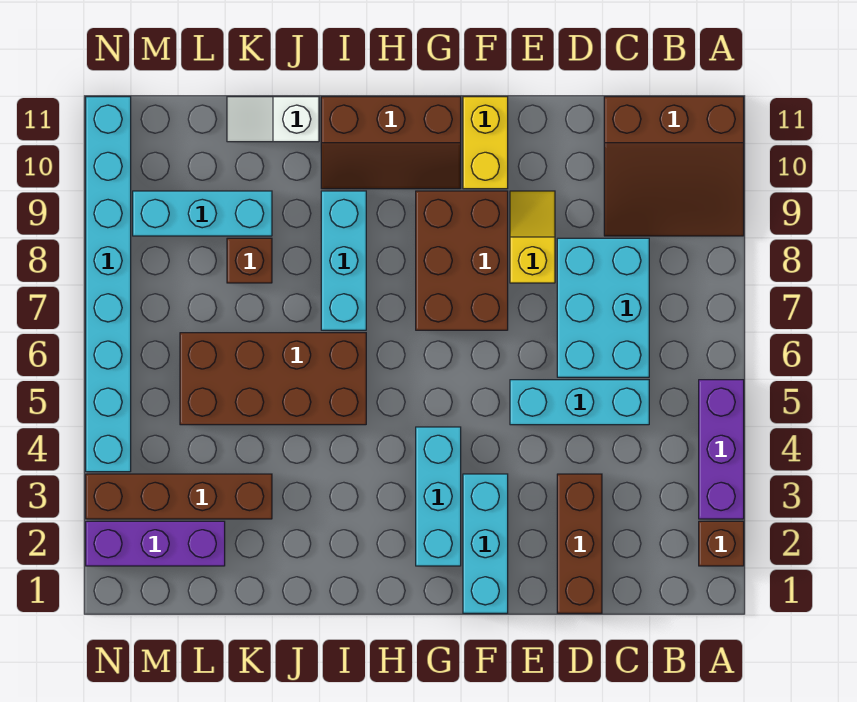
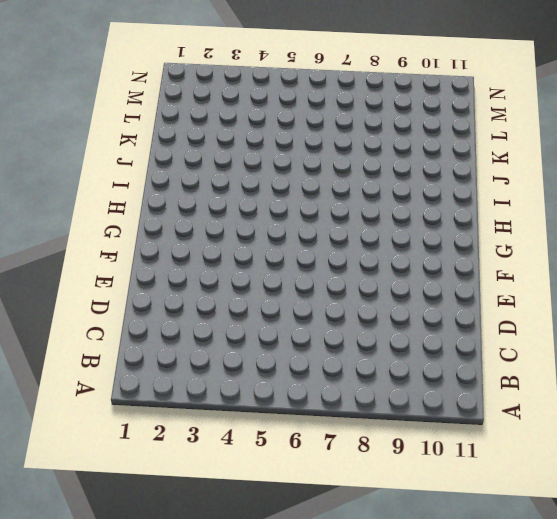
none -> brown brick A2 level 1
none -> purple brick A3:A5 level 1
none -> brown slope A9:C11 level 1 top 11

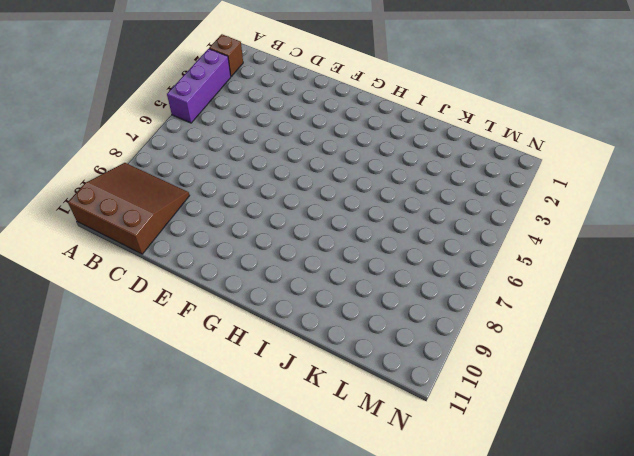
none -> cyan brick C5:E5 level 1
none -> cyan brick C6:D8 level 1
none -> brown brick D1:D3 level 1

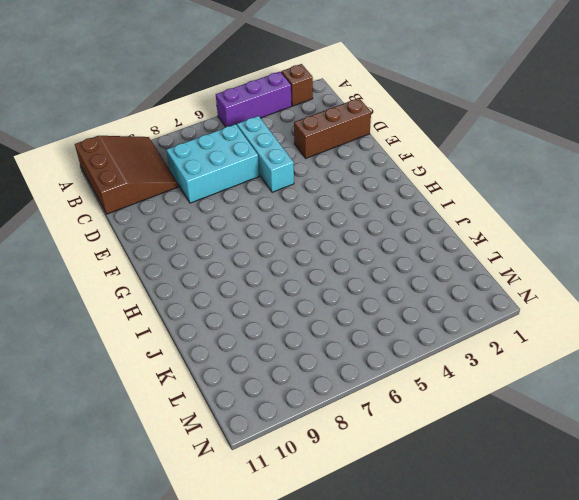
none -> yellow slope E8:E9 level 1 top 8
none -> cyan brick F1:F3 level 1
none -> brown brick F7:G9 level 1

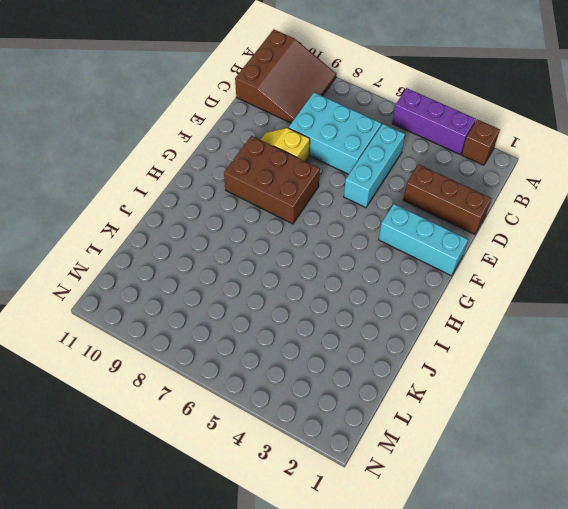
none -> yellow brick F10:F11 level 1
none -> cyan brick G2:G4 level 1
none -> brown slope G10:I11 level 1 top 11

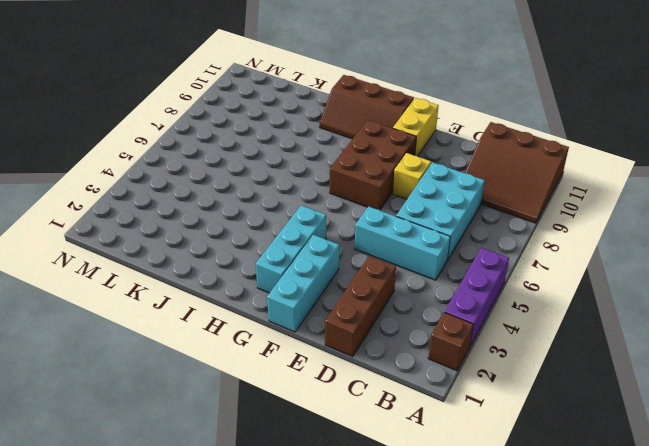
none -> brown brick I5:L6 level 1
none -> cyan brick I7:I9 level 1
none -> white slope J11:K11 level 1 top J

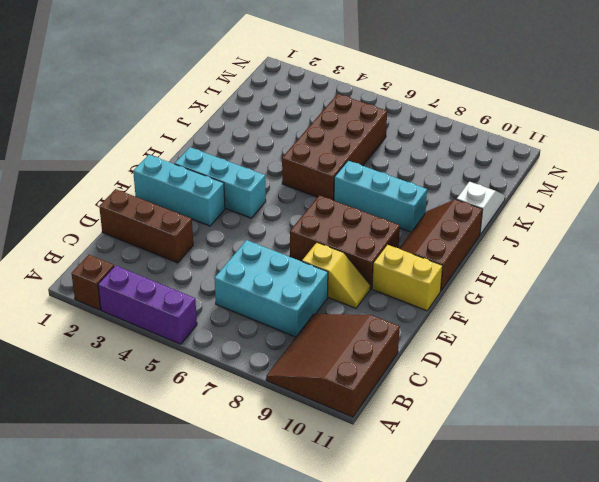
none -> cyan brick C5:E5 level 1
none -> brown brick K3:N3 level 1
none -> brown brick K8 level 1

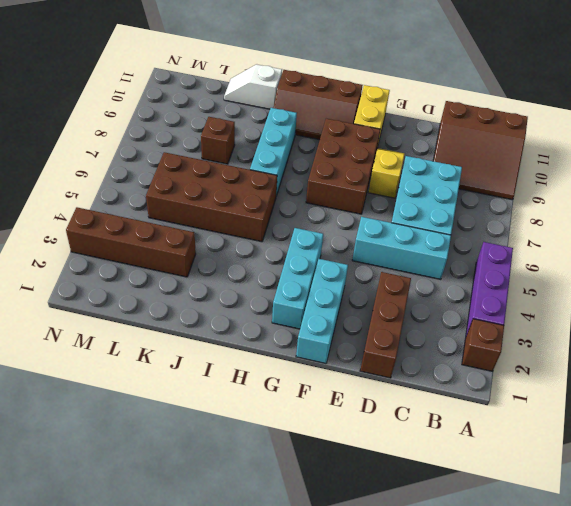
none -> cyan brick K9:M9 level 1
none -> purple brick L2:N2 level 1
none -> cyan brick N4:N11 level 1

